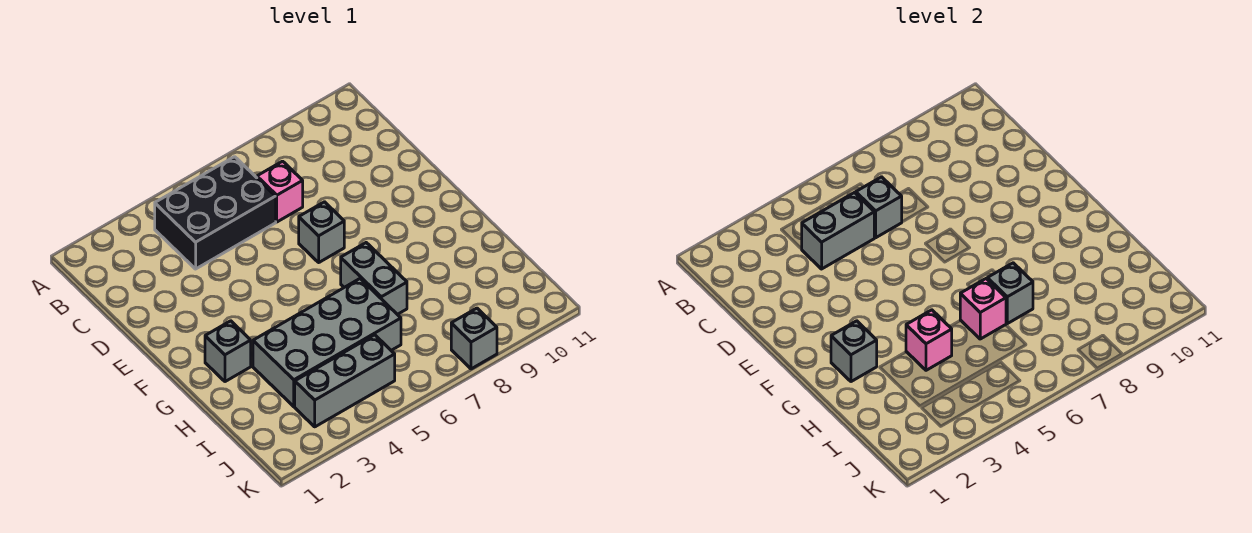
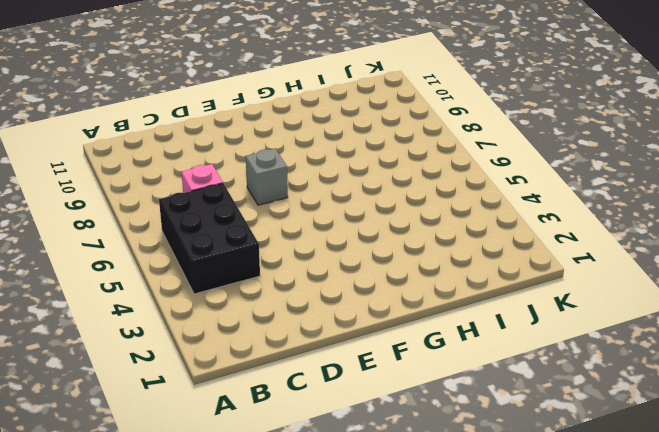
none -> grey brick G2 level 1
none -> grey brick G7:H7 level 1
none -> grey brick H3:I6 level 1

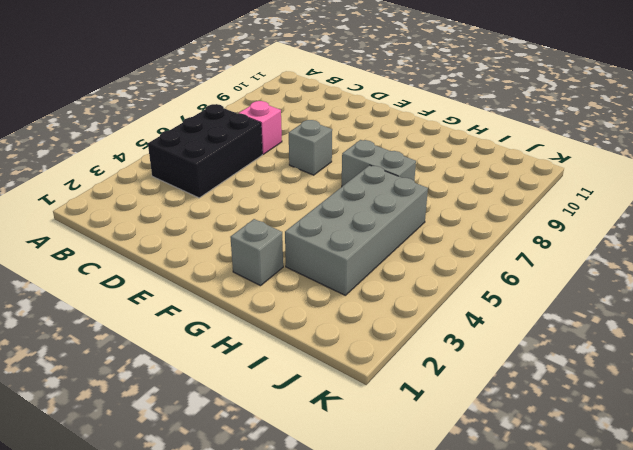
none -> grey brick J3:J5 level 1
none -> grey brick K8 level 1
none -> grey brick C4:C5 level 2

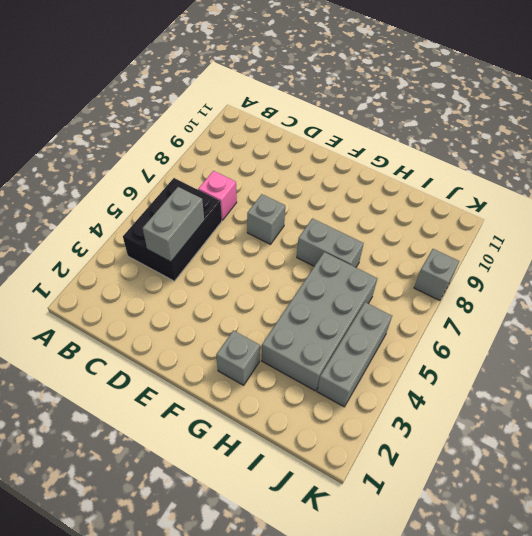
none -> grey brick C6 level 2
none -> grey brick G2 level 2
none -> pink brick H4 level 2

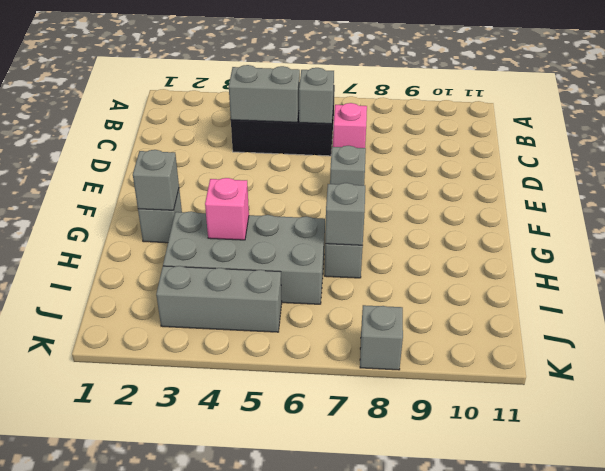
none -> pink brick H6 level 2

